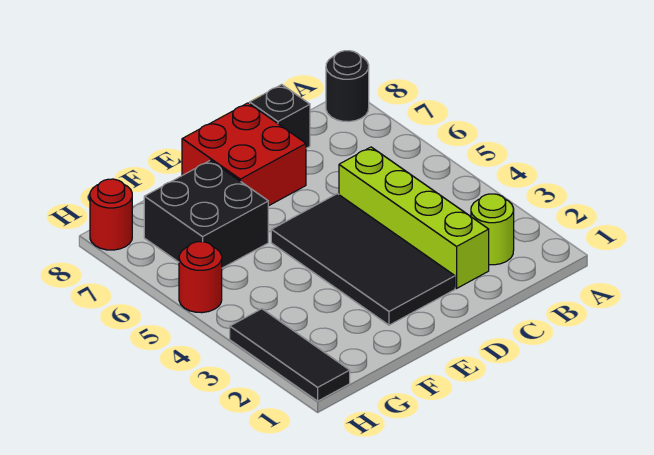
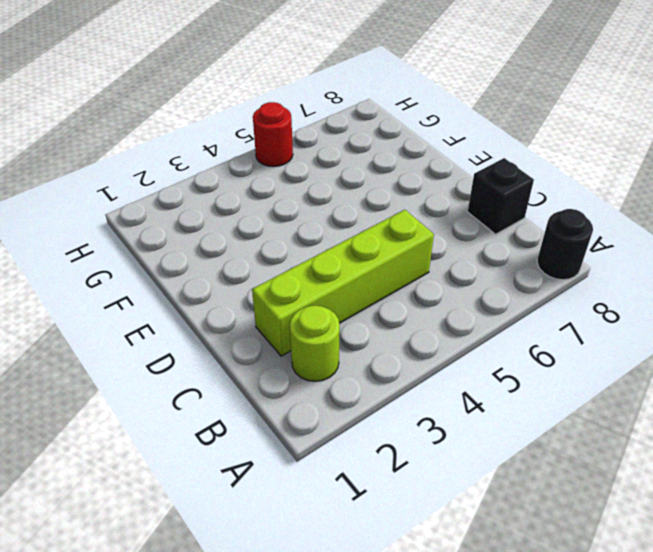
none -> black tile D2:E5 level 1
none -> red brick D7:E8 level 1

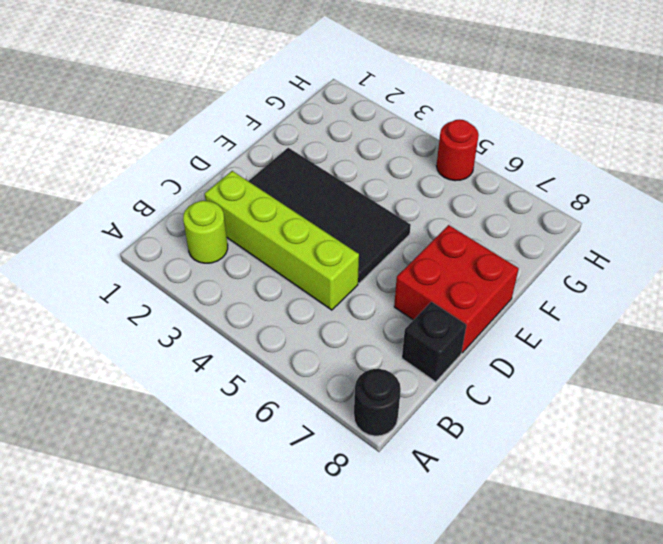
none -> black brick F6:G7 level 1
none -> black tile H1:H3 level 1

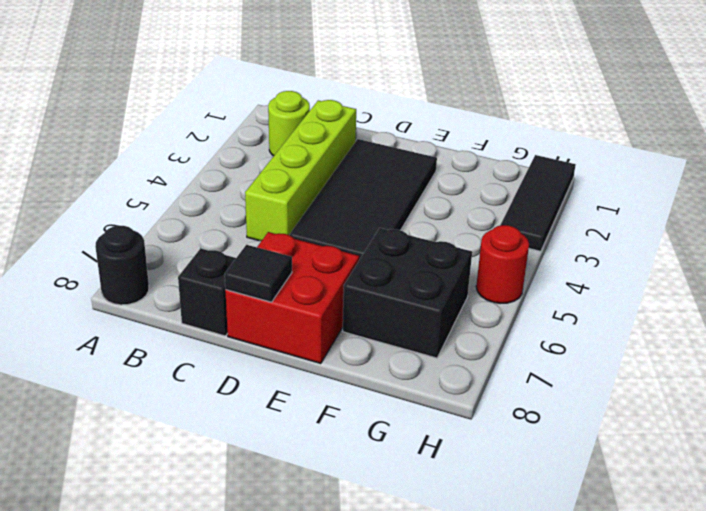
black tile D8 level 2 -> none
none -> red round brick H8 level 1

